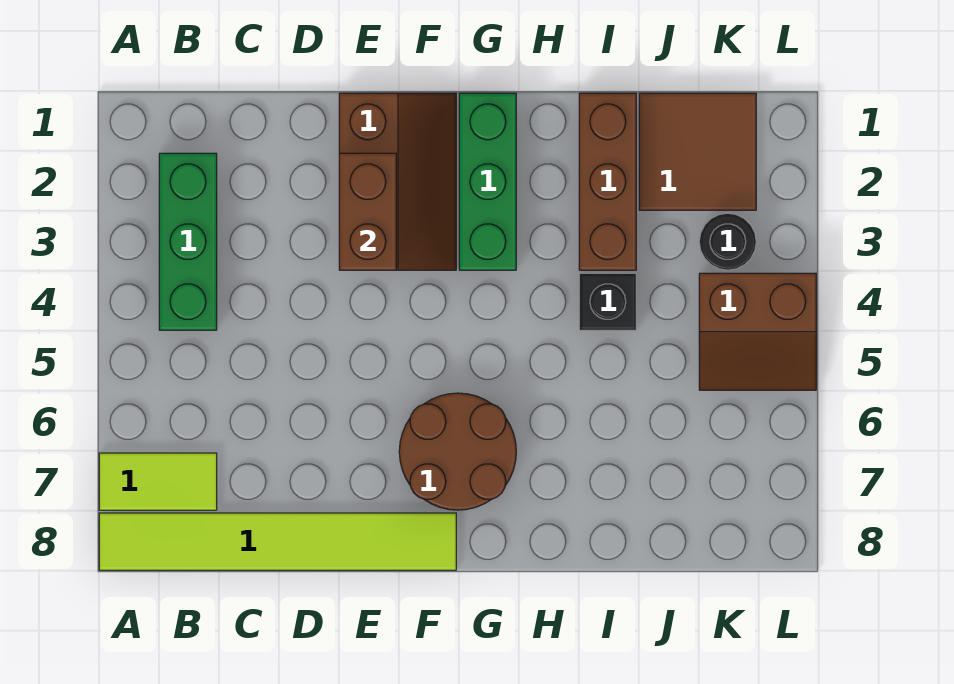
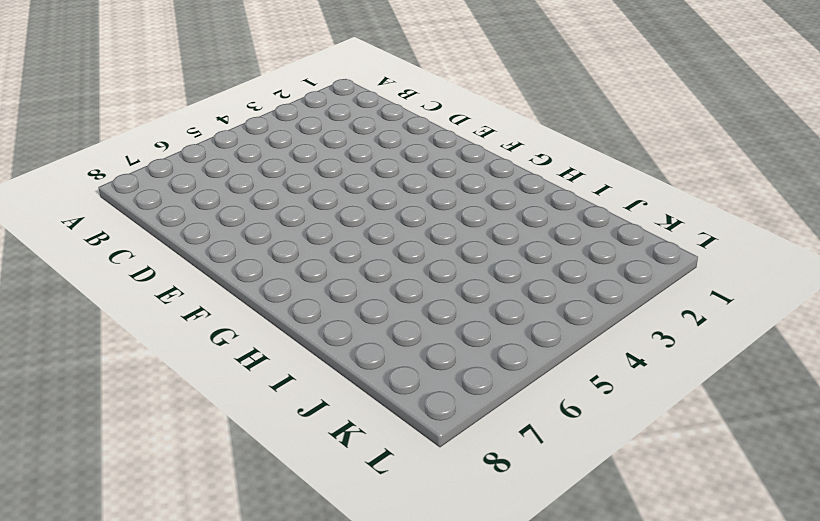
none -> lime tile A7:B7 level 1
none -> lime tile A8:F8 level 1
none -> green brick B2:B4 level 1

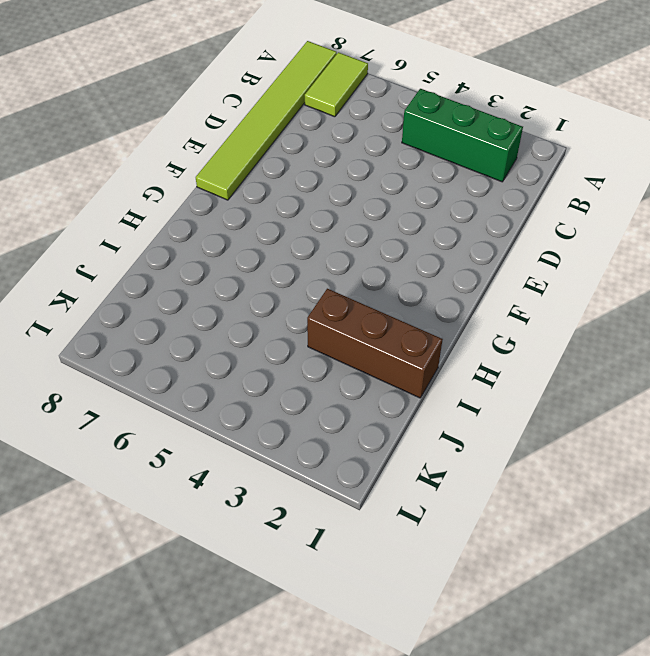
none -> brown slope E1:F3 level 1 top E
none -> brown round brick F6:G7 level 1
none -> green brick G1:G3 level 1

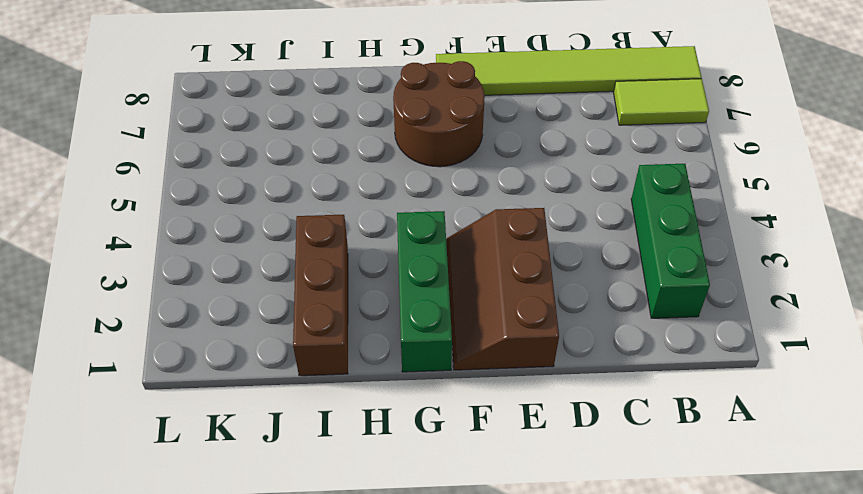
none -> black brick I4 level 1
none -> brown tile J1:K2 level 1
none -> black round brick K3 level 1

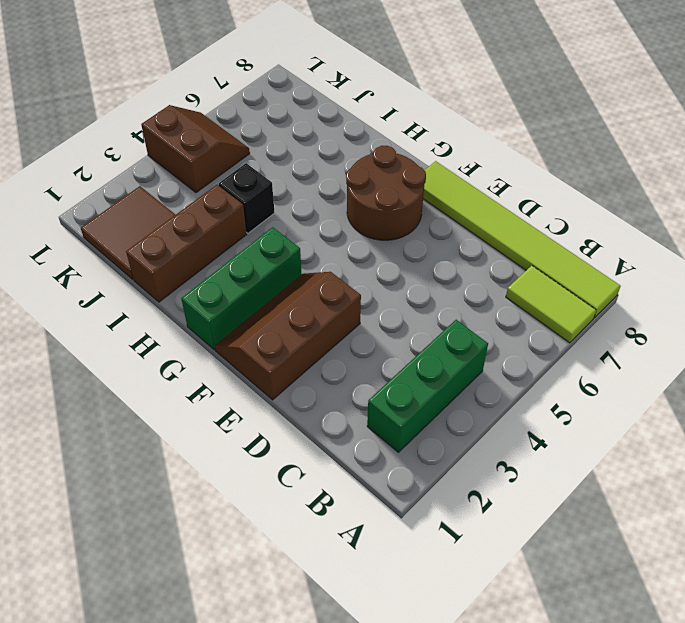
none -> black round brick K3 level 1
none -> brown brick E2:E3 level 2

